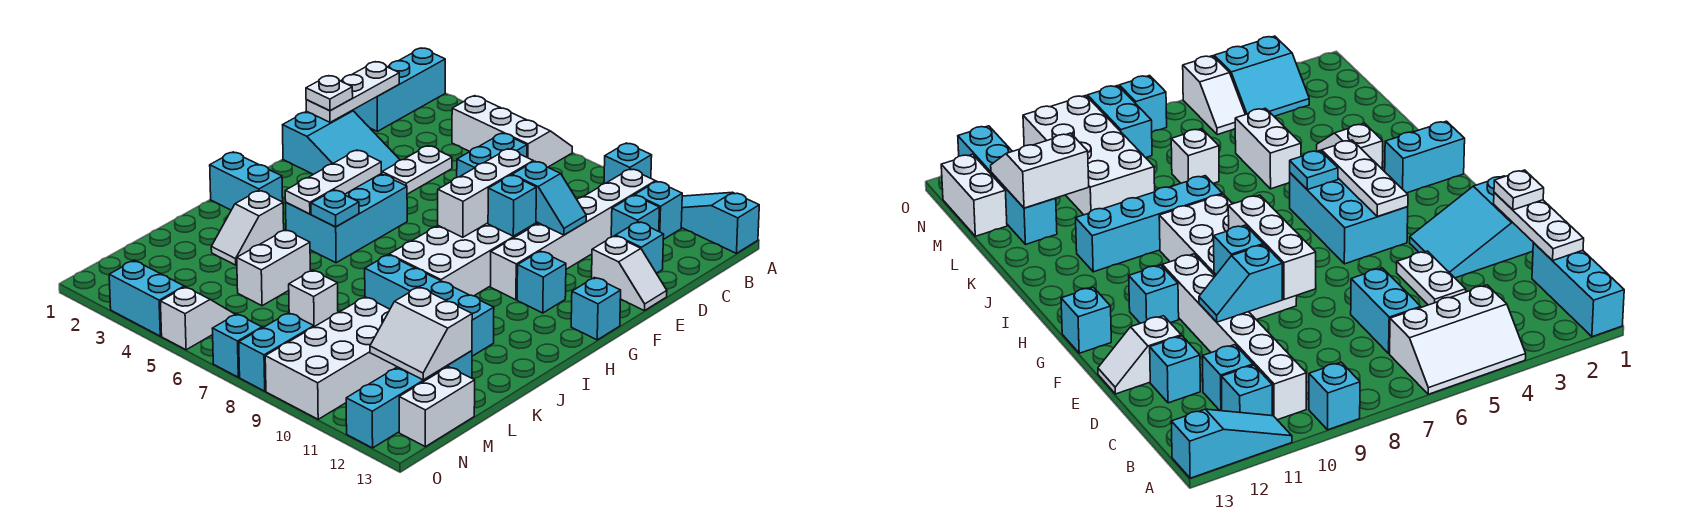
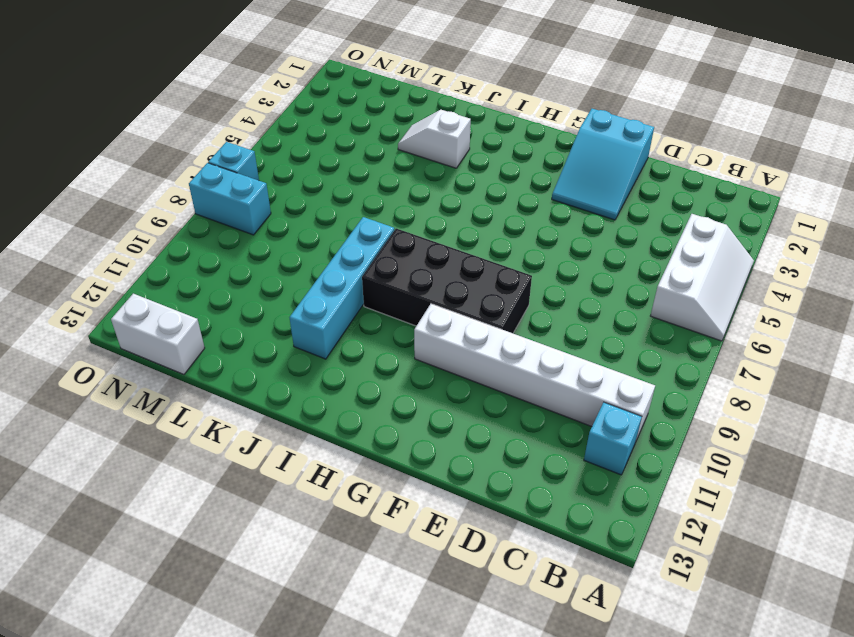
black brick F8:I9 level 1 -> white brick F8:I9 level 1
none -> cyan brick A1:C1 level 1
none -> cyan brick A9 level 1
none -> cyan slope A11:A13 level 1 top 13
none -> cyan brick C6:D6 level 1

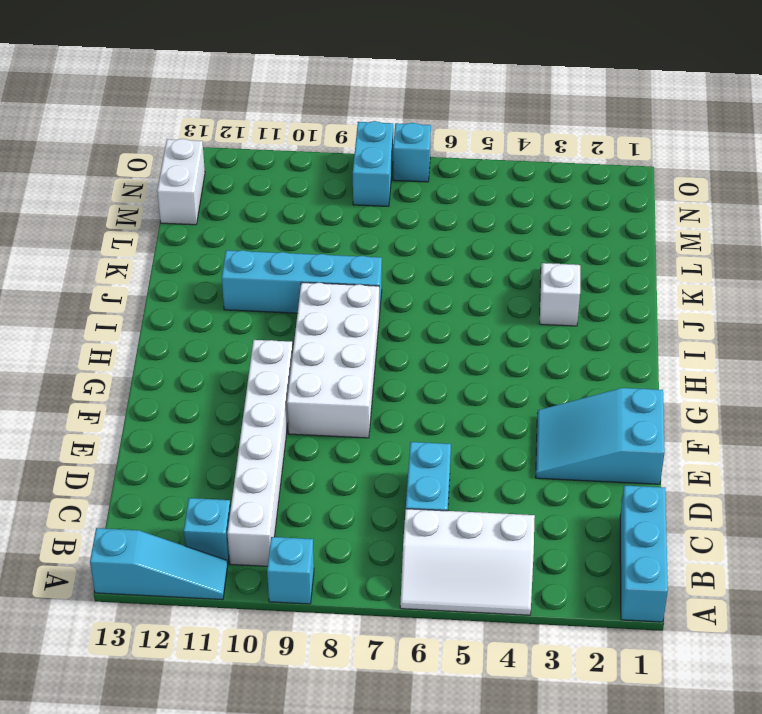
none -> cyan brick C11 level 1
none -> white plate D4:E4 level 1
none -> cyan brick D12 level 1
none -> white slope E12:E13 level 1 top 12

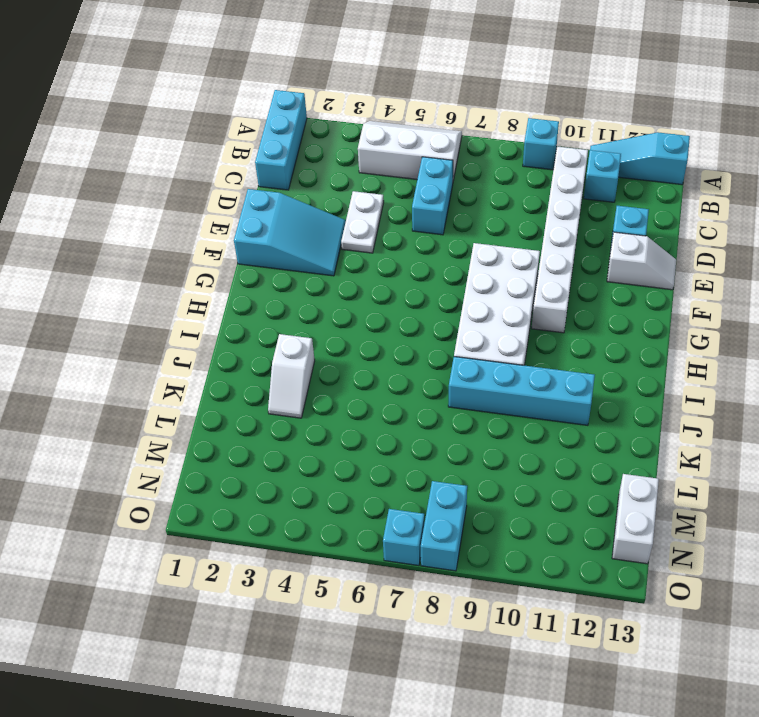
none -> cyan brick C11 level 1
none -> cyan brick G4:I5 level 1
none -> cyan brick G11 level 1
none -> cyan brick G13 level 1

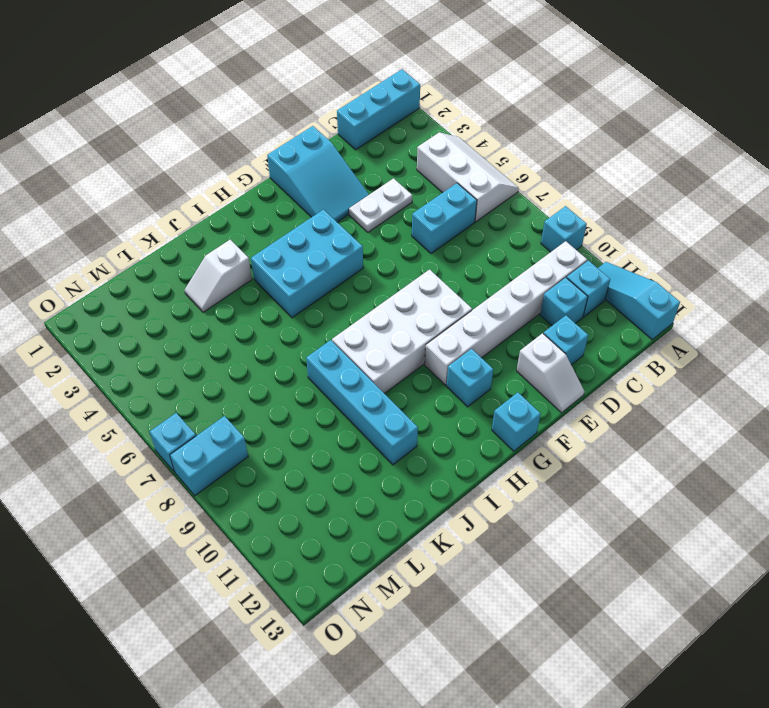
none -> cyan brick I1:I2 level 1
none -> white brick K5:L5 level 1
none -> white brick L7 level 1
none -> white brick L9:O10 level 1

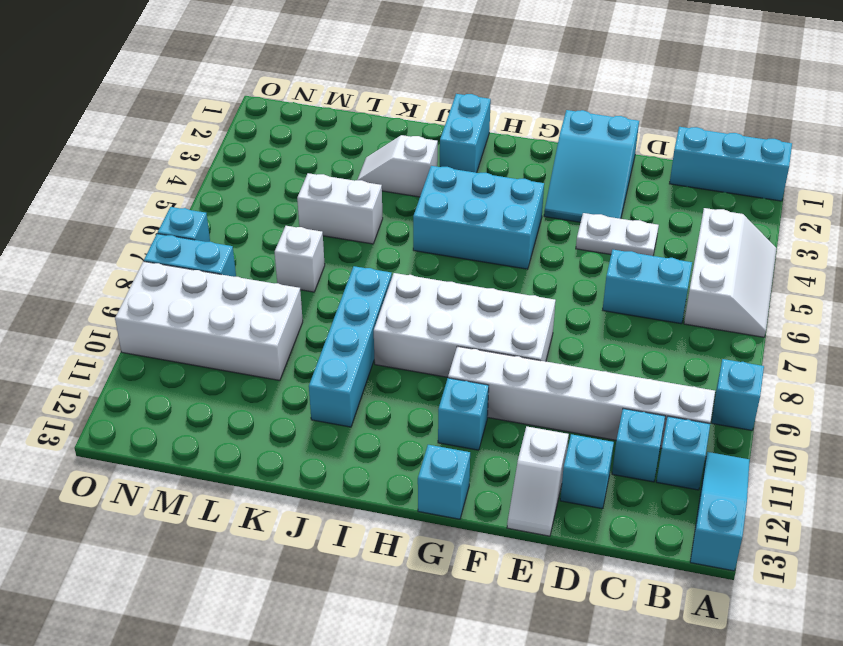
none -> cyan brick L12:O12 level 1
none -> white brick M13:N13 level 1
none -> cyan slope N3:O4 level 1 top O
none -> white slope N5:O5 level 1 top O

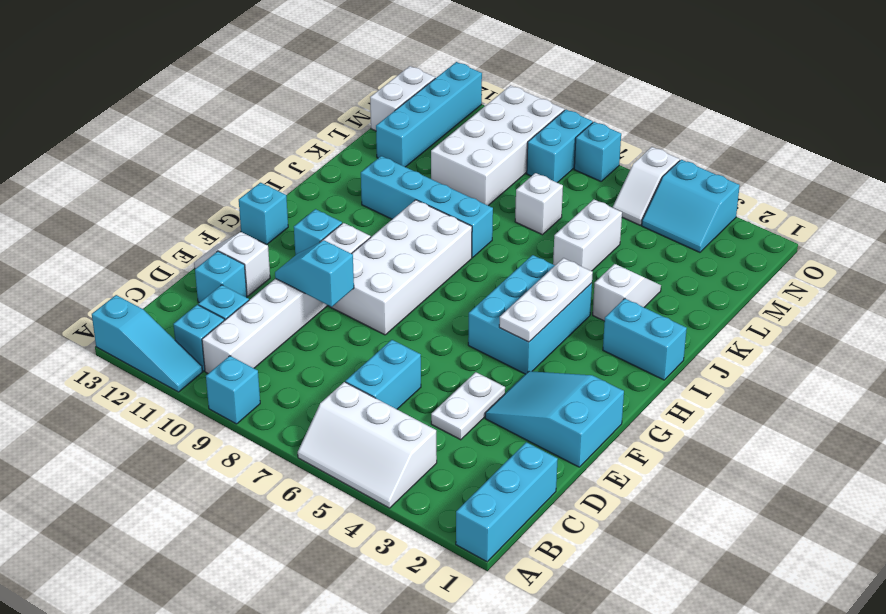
none -> white plate C1:E1 level 2
none -> white brick E8:G8 level 2
none -> cyan brick F9 level 2
none -> cyan plate I5 level 2

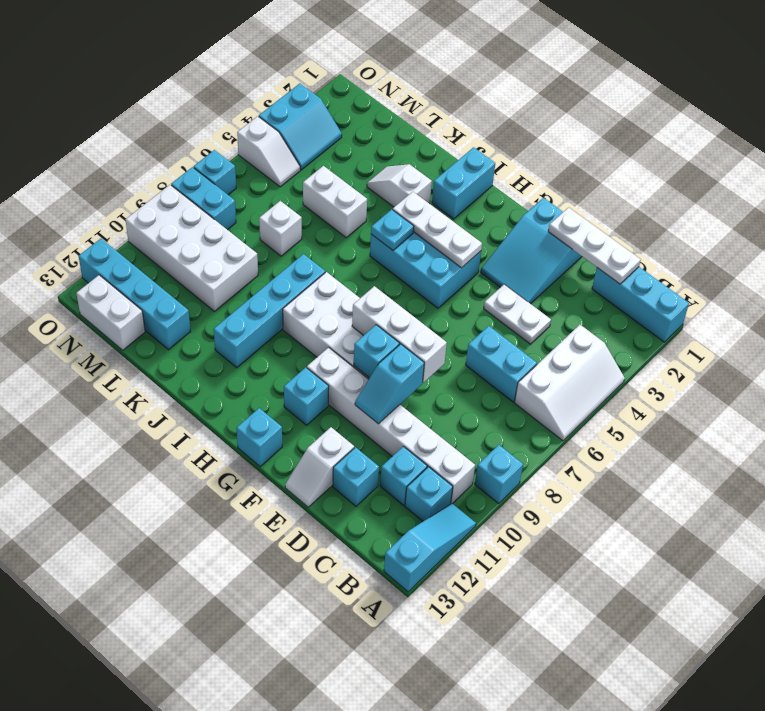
none -> white slope L11:M12 level 2 top L
none -> white plate E1 level 3

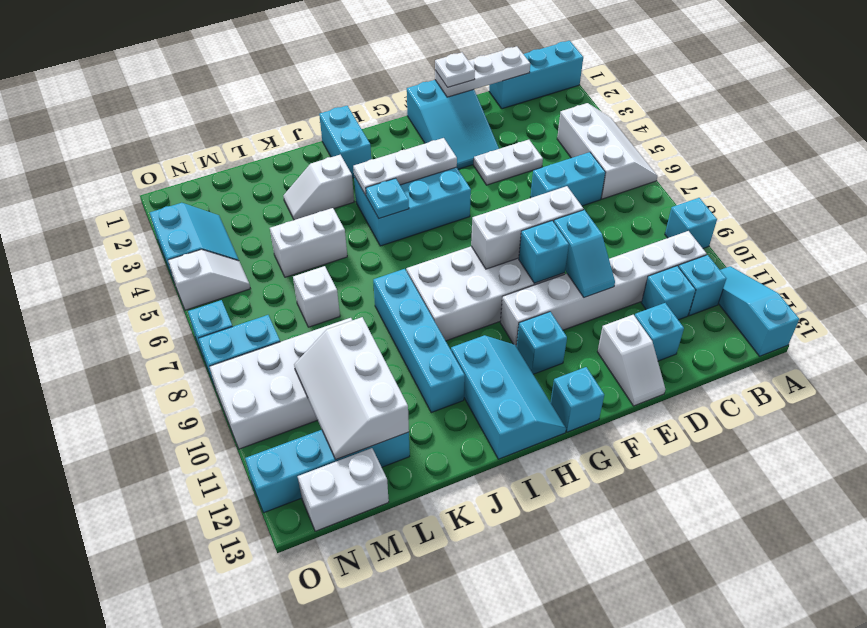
cyan slope H11:I13 level 1 top I -> none
white slope L10:M12 level 2 top L -> white slope L11:M12 level 2 top L

